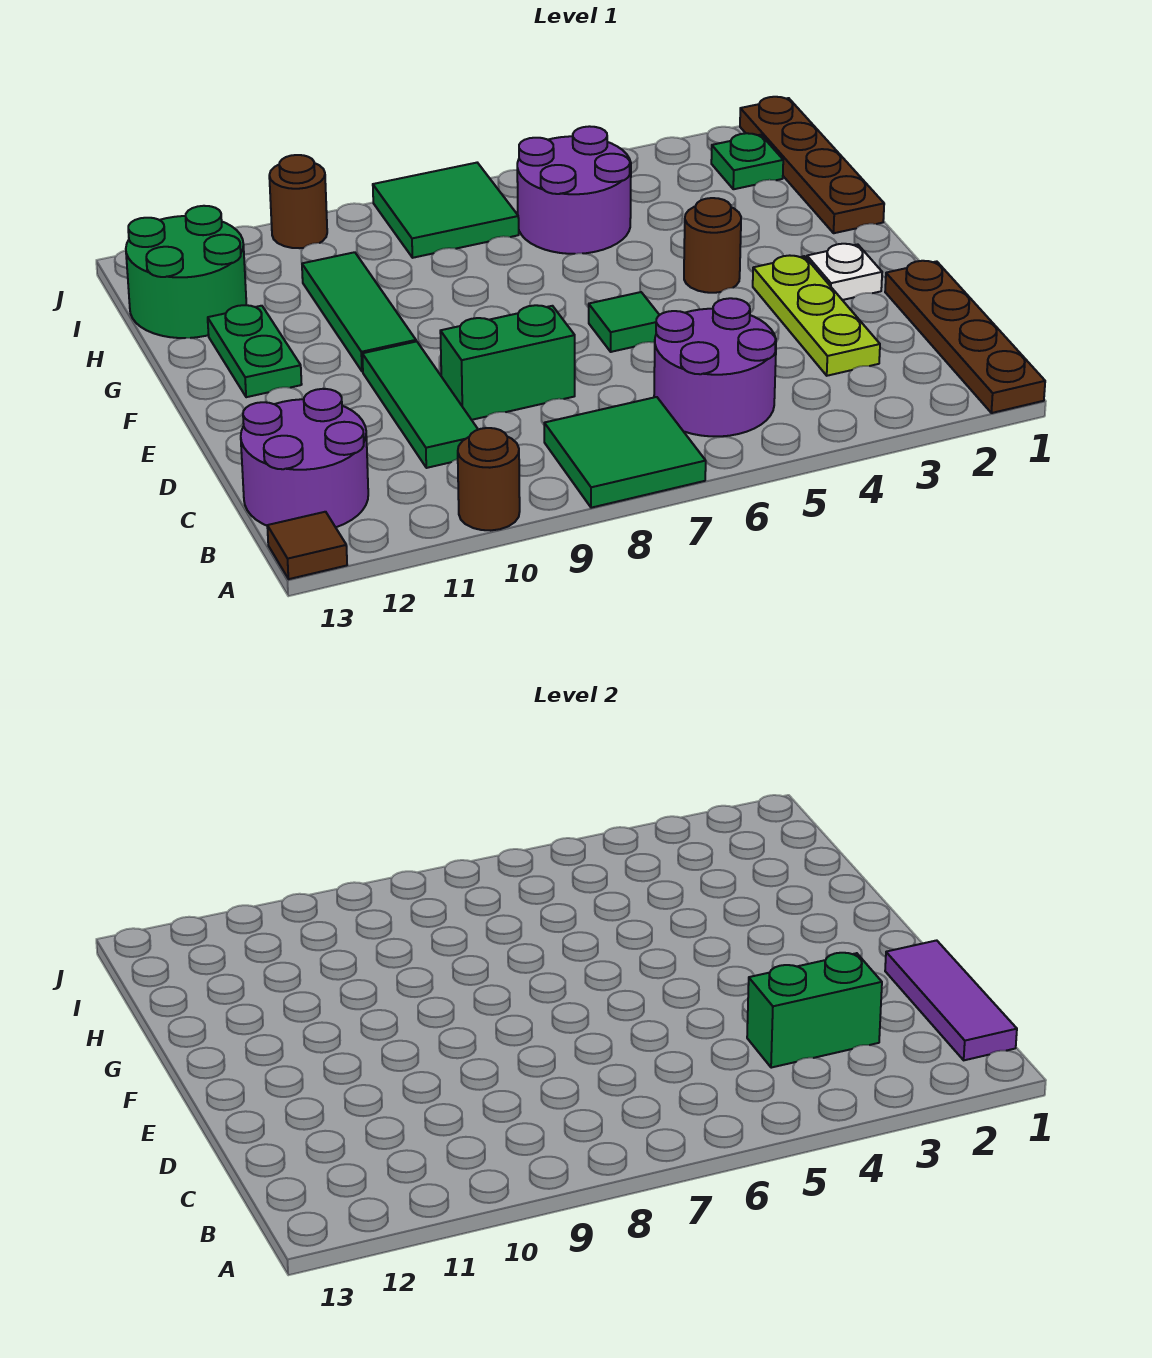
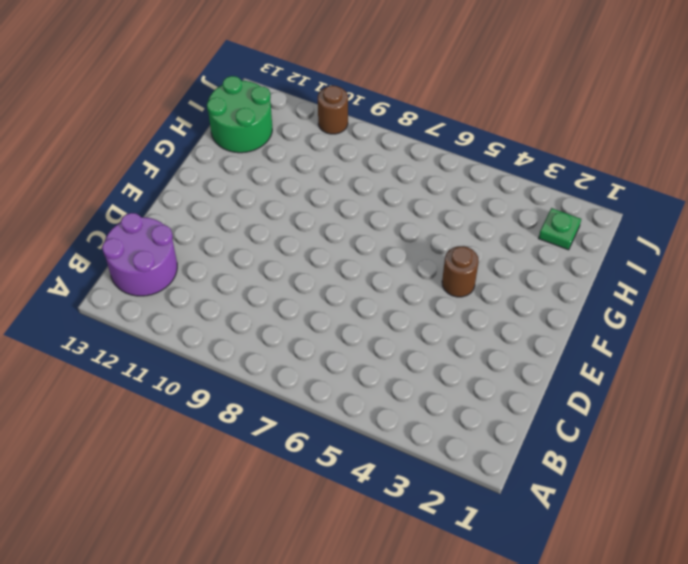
none -> brown plate A1:D1 level 1
none -> green tile A7:B8 level 1
none -> brown round brick A10 level 1

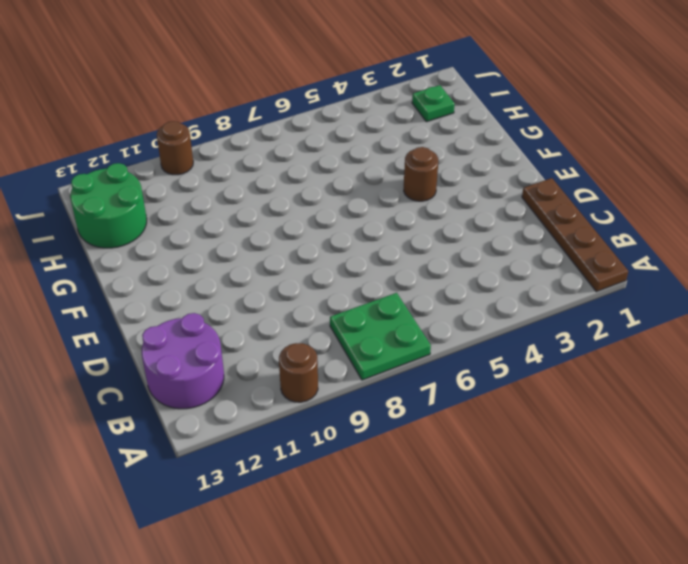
green plate A7:B8 level 1 -> green tile A7:B8 level 1
none -> brown tile A13 level 1
none -> purple round brick B5:C6 level 1
none -> lime plate C3:E3 level 1

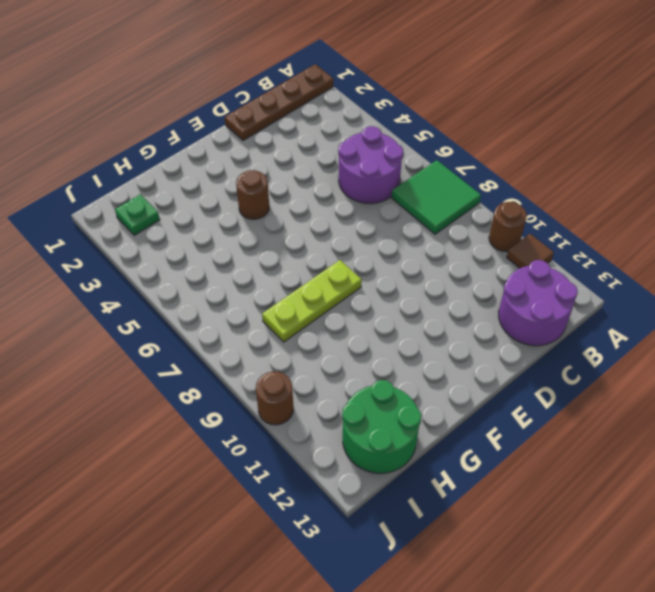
brown tile A11 level 1 -> brown tile A13 level 1
lime plate F8:H8 level 1 -> lime plate C3:E3 level 1
none -> green tile C10:E10 level 1
none -> green brick D8:D9 level 1
none -> white plate E2 level 1

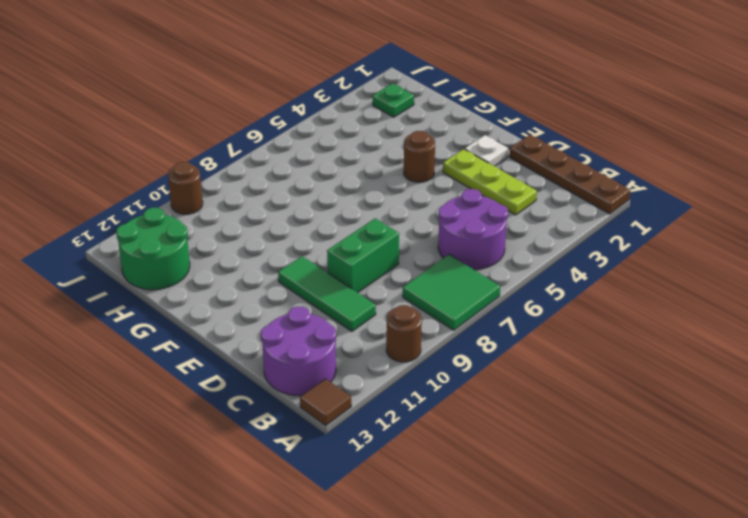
none -> green tile E6 level 1
none -> green tile F10:H10 level 1
none -> green plate F12:G12 level 1

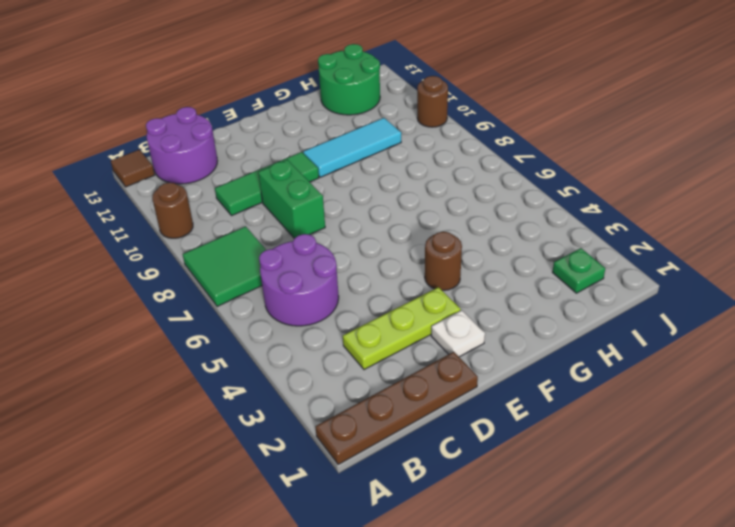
cyan tile F10:H10 level 1 -> green tile F10:H10 level 1
none -> green tile E6 level 1
none -> green plate F12:G12 level 1
none -> brown plate G1:J1 level 1

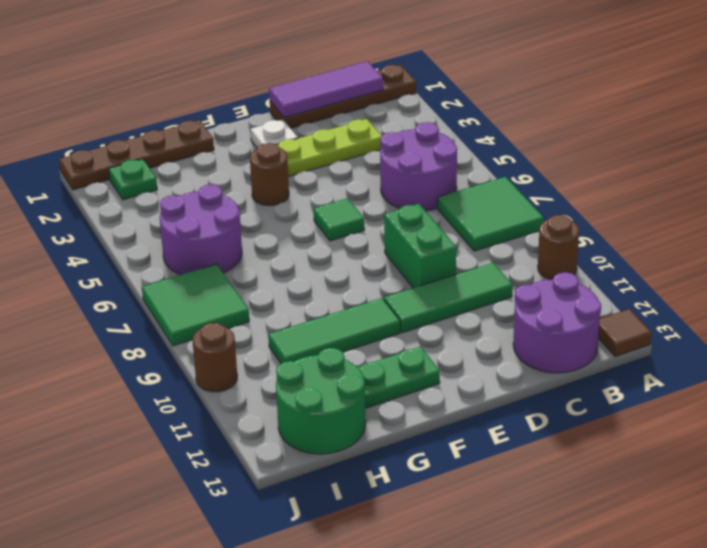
none -> green brick C3:C4 level 2

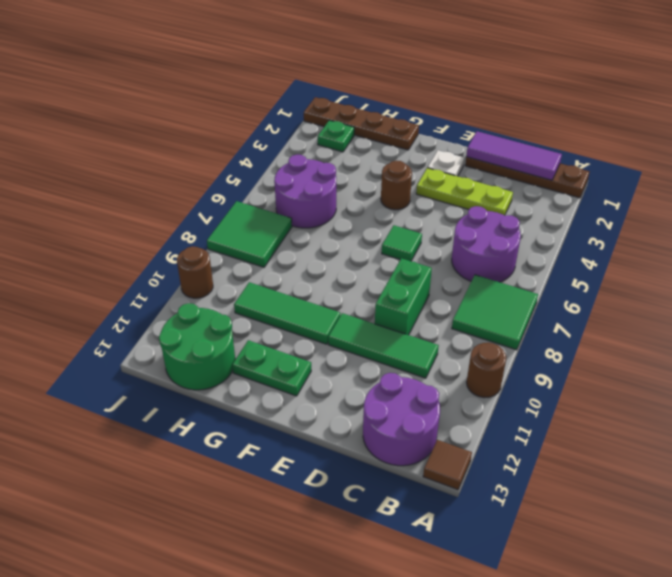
none -> green brick C3:C4 level 2

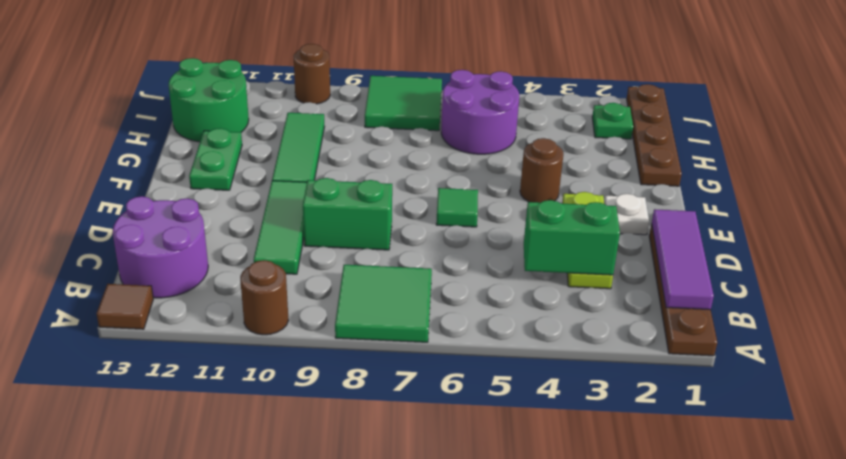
none -> purple round brick B5:C6 level 1

